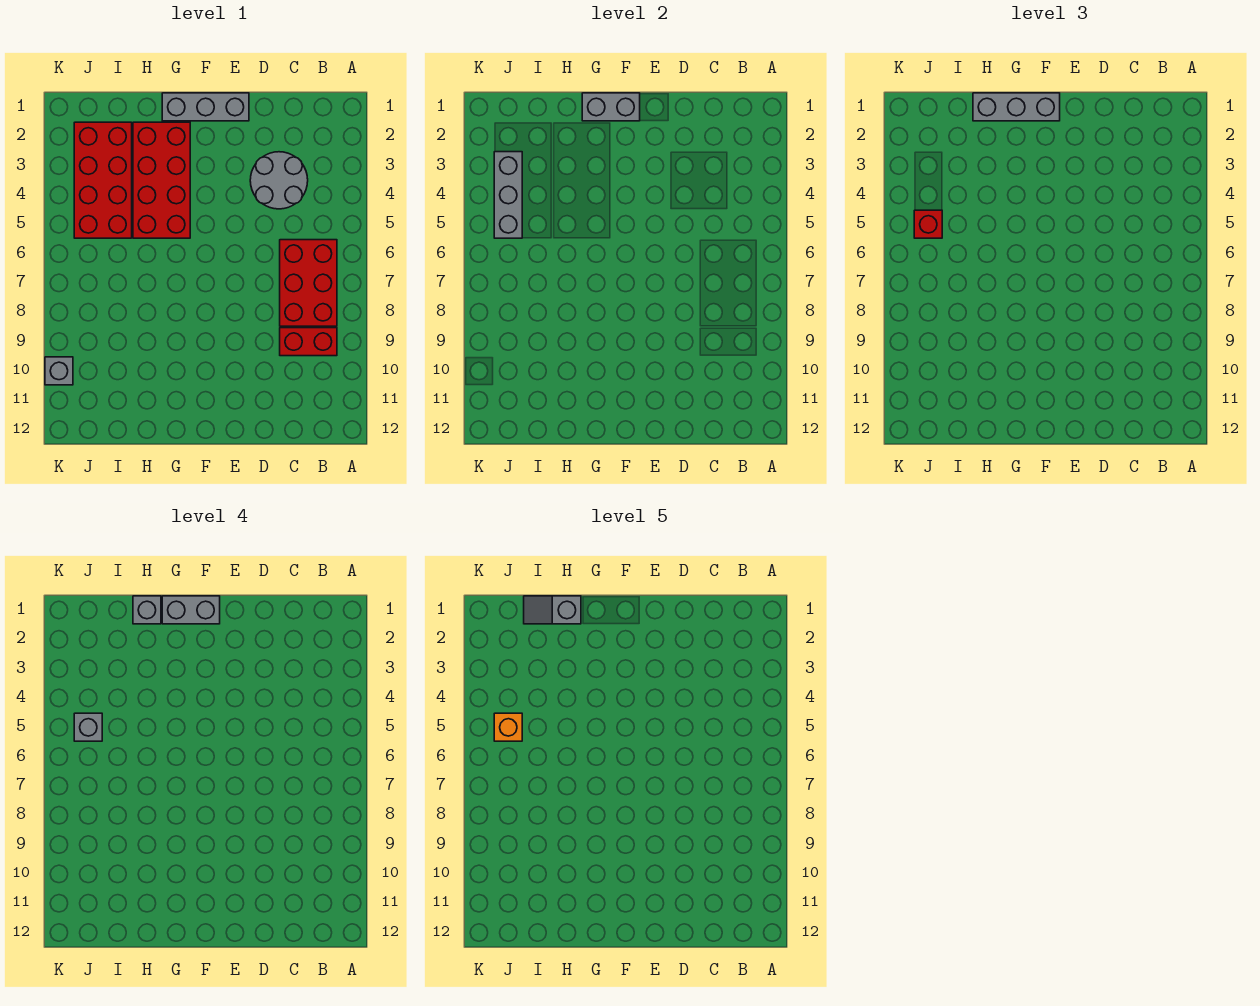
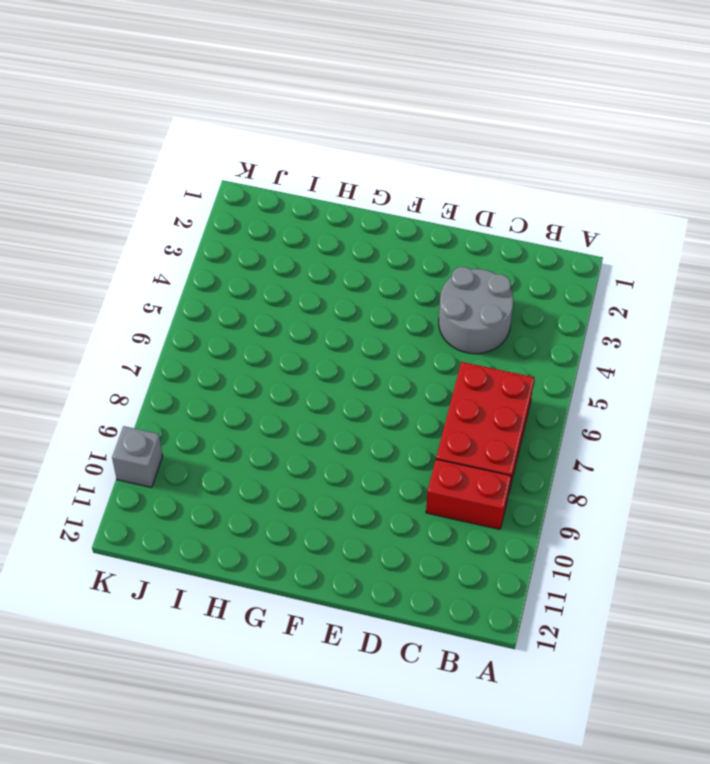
none -> grey brick E1:G1 level 1
none -> red brick G2:H5 level 1
none -> red brick I2:J5 level 1

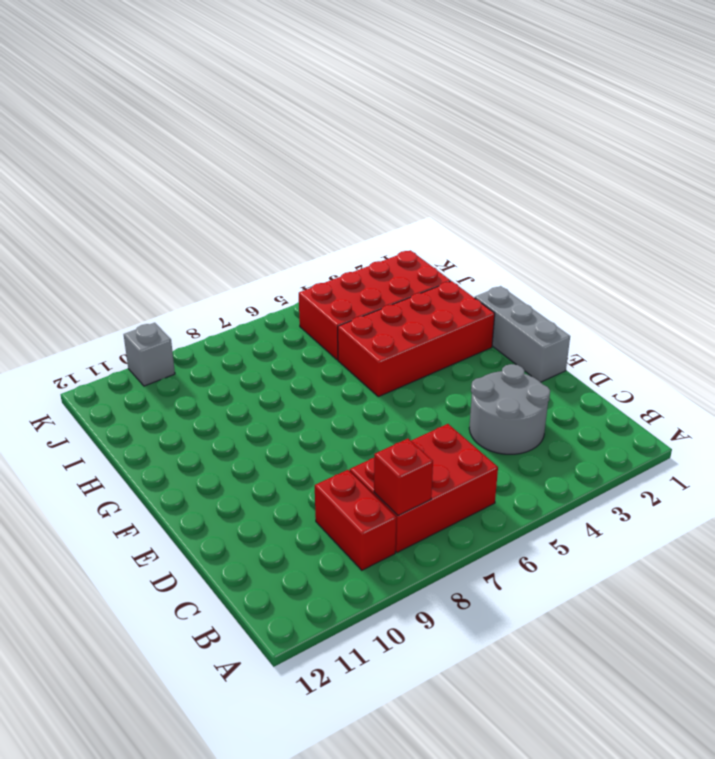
red brick B8 level 2 -> red brick J5 level 3
none -> grey brick F1:G1 level 2
none -> grey brick J3:J5 level 2
none -> grey brick F1:H1 level 3

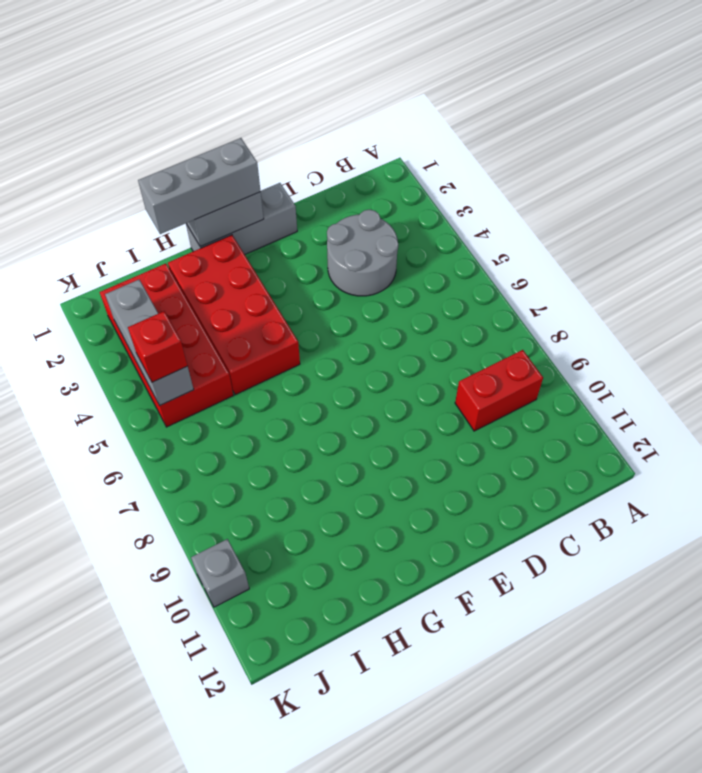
none -> red brick B6:C8 level 1
none -> grey brick F1:G1 level 4
none -> grey brick H1 level 4

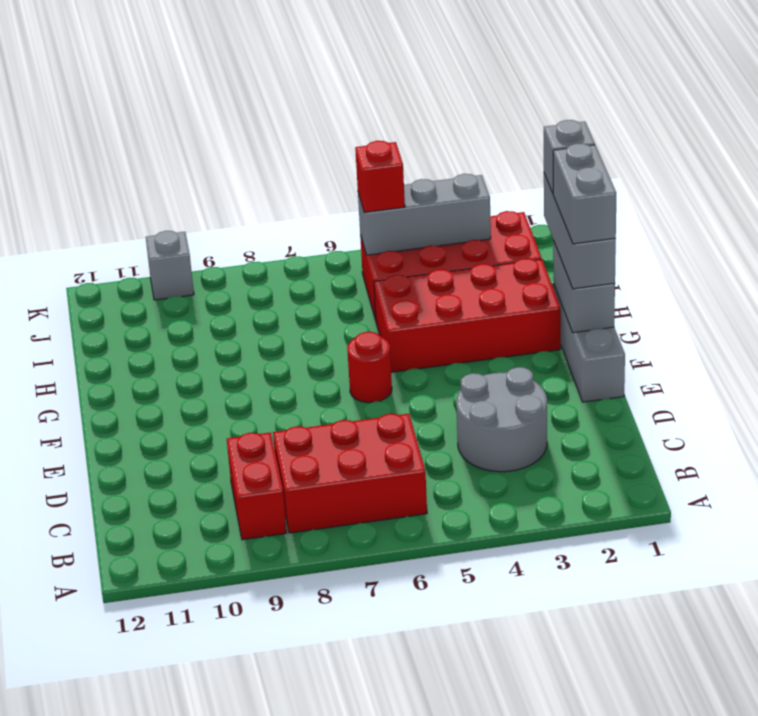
red round brick F6 level 1 -> none
none -> grey brick J5 level 4
none -> grey slope H1:I1 level 5 top H
none -> orange brick J5 level 5

